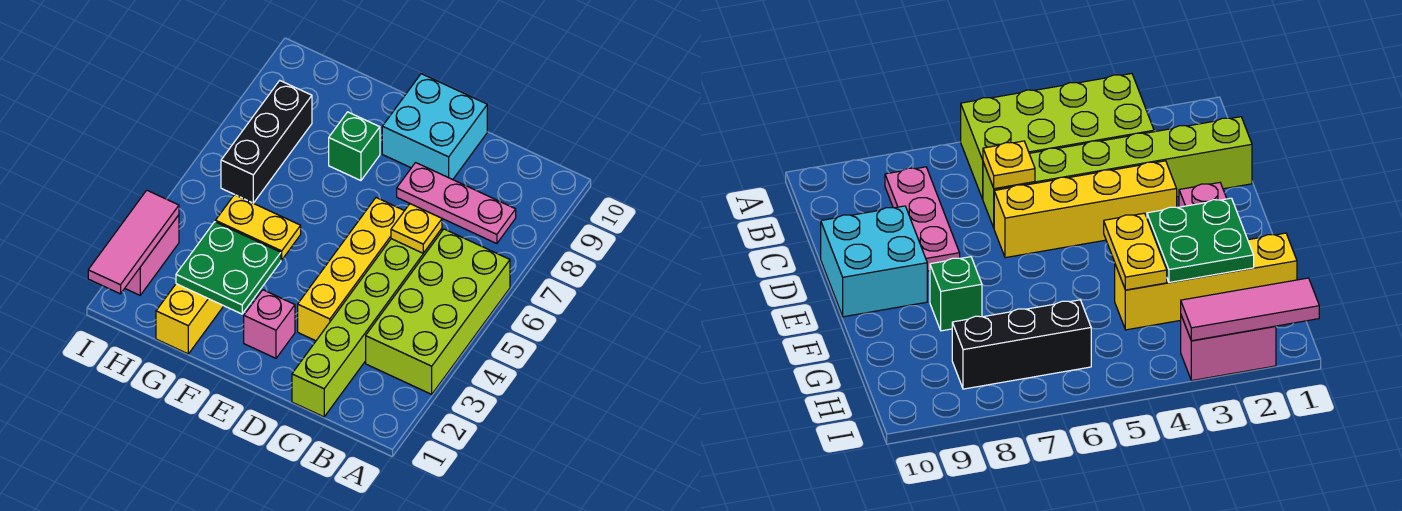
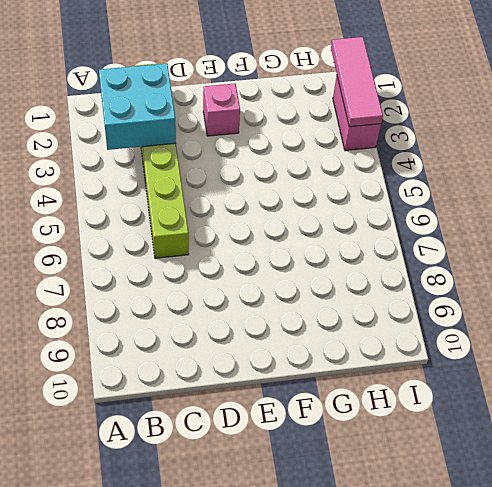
cyan brick B2:C3 level 2 -> cyan brick D9:E10 level 1
none -> lime brick A3:B6 level 1
none -> pink plate B8:D8 level 1
none -> yellow brick D3:D6 level 1

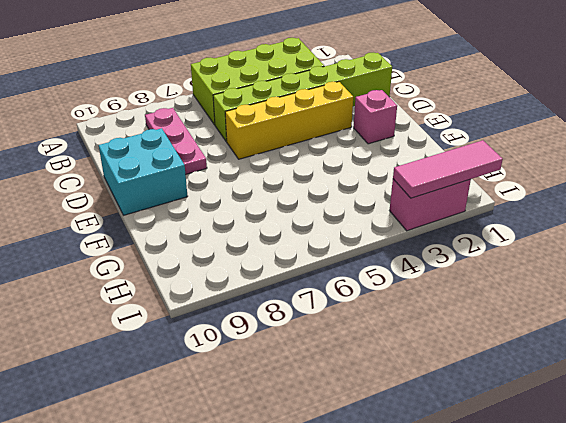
none -> green brick F8 level 1
none -> yellow brick G1:G4 level 1
none -> black brick H6:H8 level 1

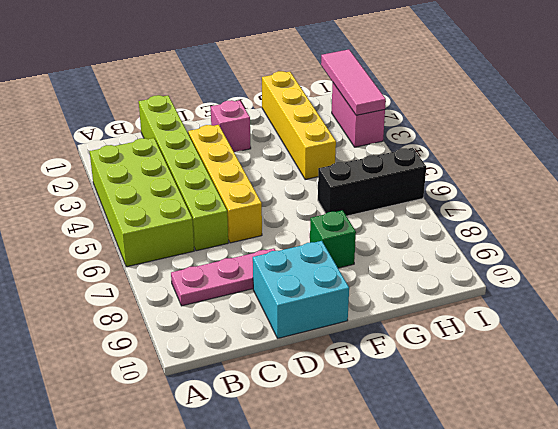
black brick G6:I6 level 1 -> black brick H6:H8 level 1
none -> yellow plate C6 level 2
none -> green plate F2:G3 level 2
none -> yellow plate F4:G4 level 2

